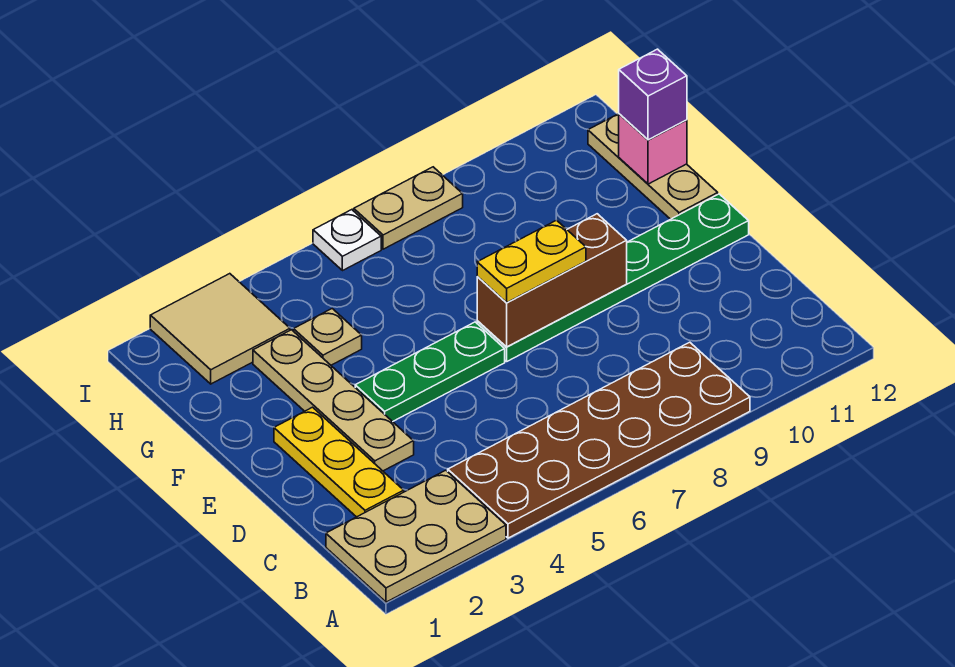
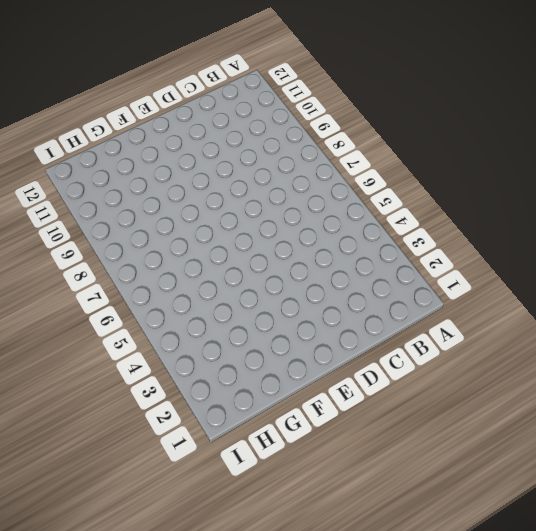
none -> tan plate A1:B3 level 1
none -> brown plate A4:B9 level 1
none -> yellow plate C2:E2 level 1

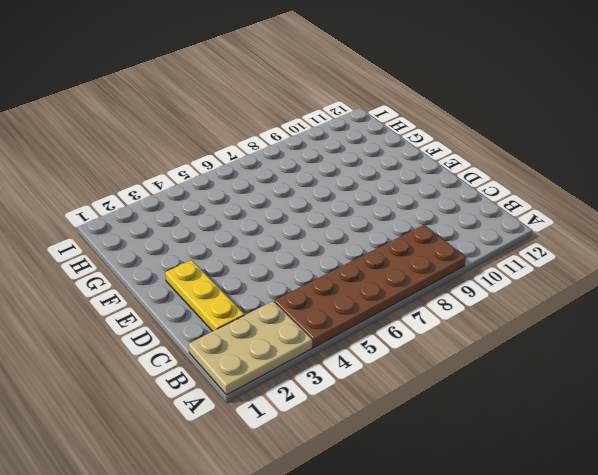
none -> tan plate D3:G3 level 1
none -> green plate E4:E6 level 1
none -> green plate E7:E12 level 1

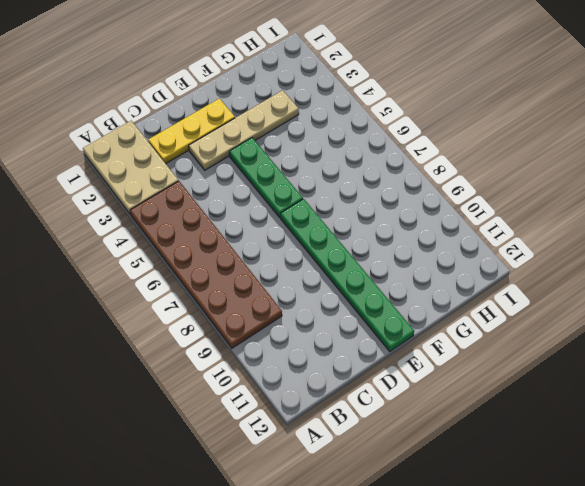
none -> tan plate F12:H12 level 1
none -> tan plate G4 level 1
none -> tan tile H2:I3 level 1

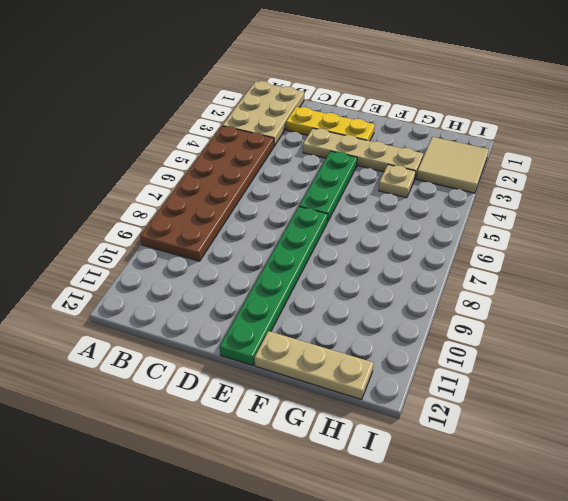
none -> white plate I6 level 1
none -> tan plate I7:I8 level 1
none -> brown brick E7:E9 level 2

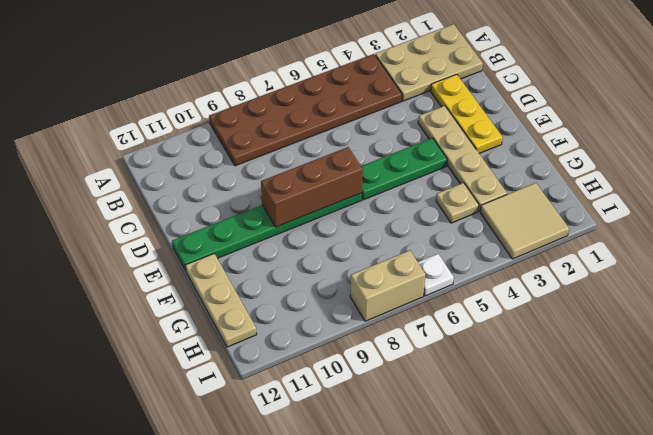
tan brick I7:I8 level 1 -> tan plate I7:I8 level 1
none -> pink brick G12 level 2
none -> yellow plate E7:E8 level 3
none -> purple brick G12 level 3

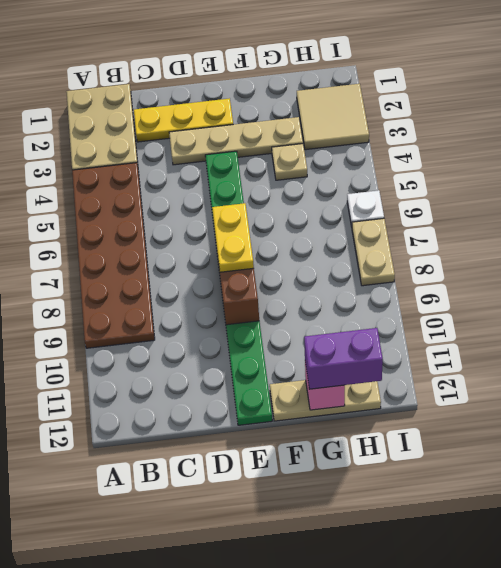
purple brick G12:H12 level 3 -> purple brick G12 level 3

